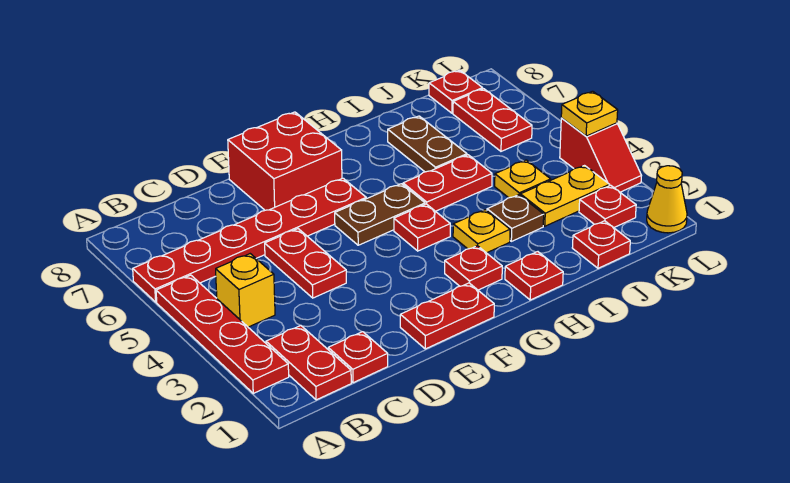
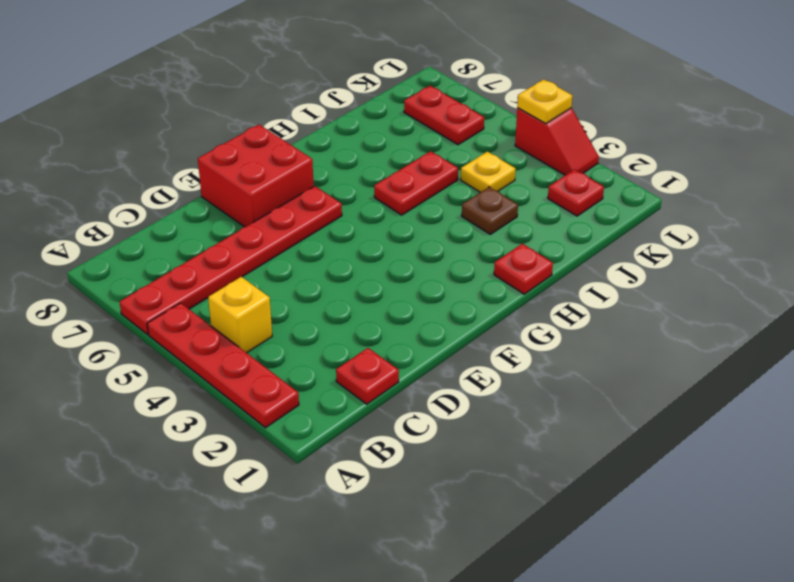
none -> red plate B1:B2 level 1
none -> red plate D4:D5 level 1
none -> red plate E1:F1 level 1

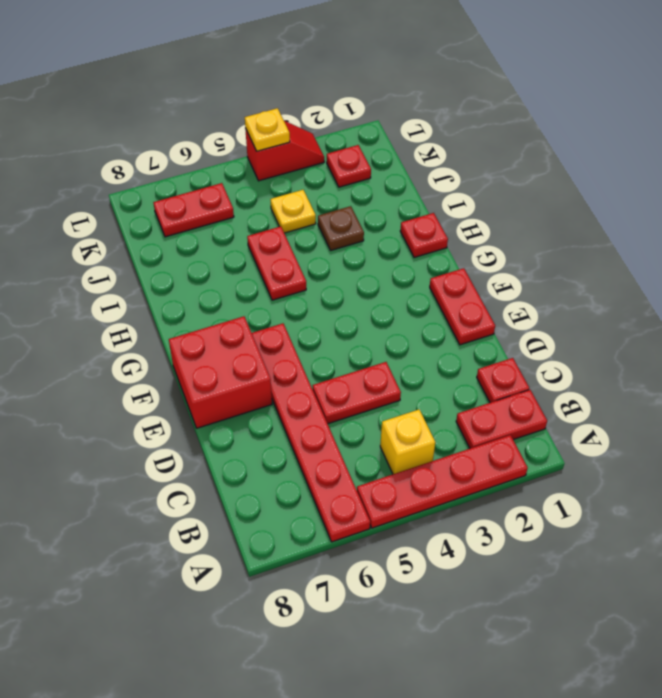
none -> brown plate F5:G5 level 1
none -> red plate G2 level 1
none -> red plate G4 level 1

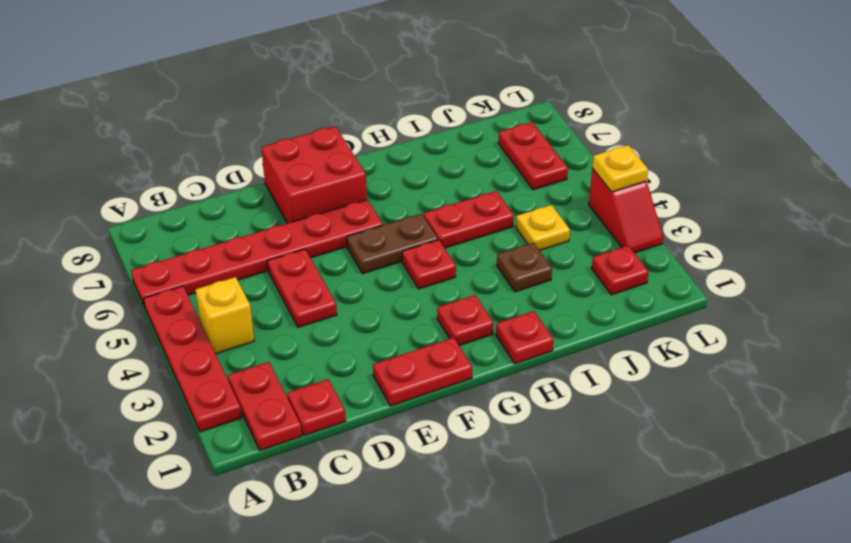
none -> yellow plate H3 level 1
none -> brown plate I6:I7 level 1
none -> red plate J1 level 1

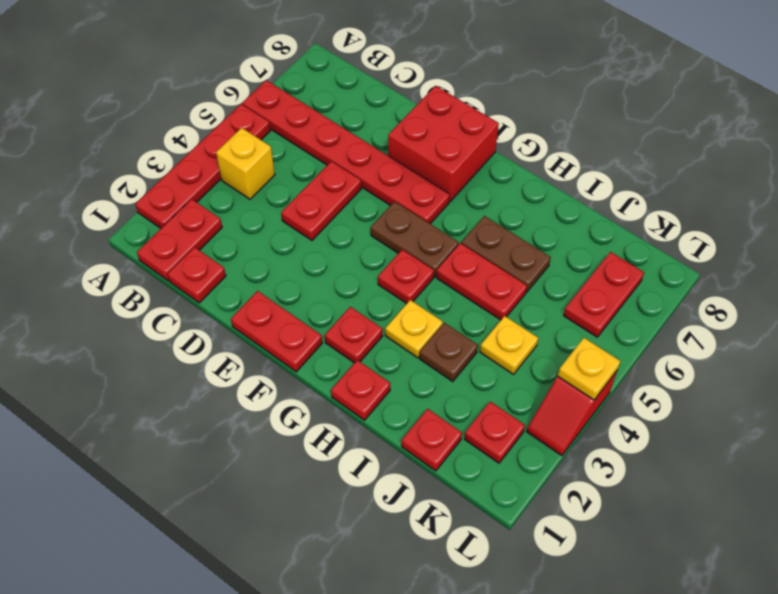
brown plate H6:I6 level 1 -> brown plate I6:I7 level 1
none -> yellow plate J3:K3 level 1
none -> red plate K8 level 1
none -> yellow cone L1 level 1

